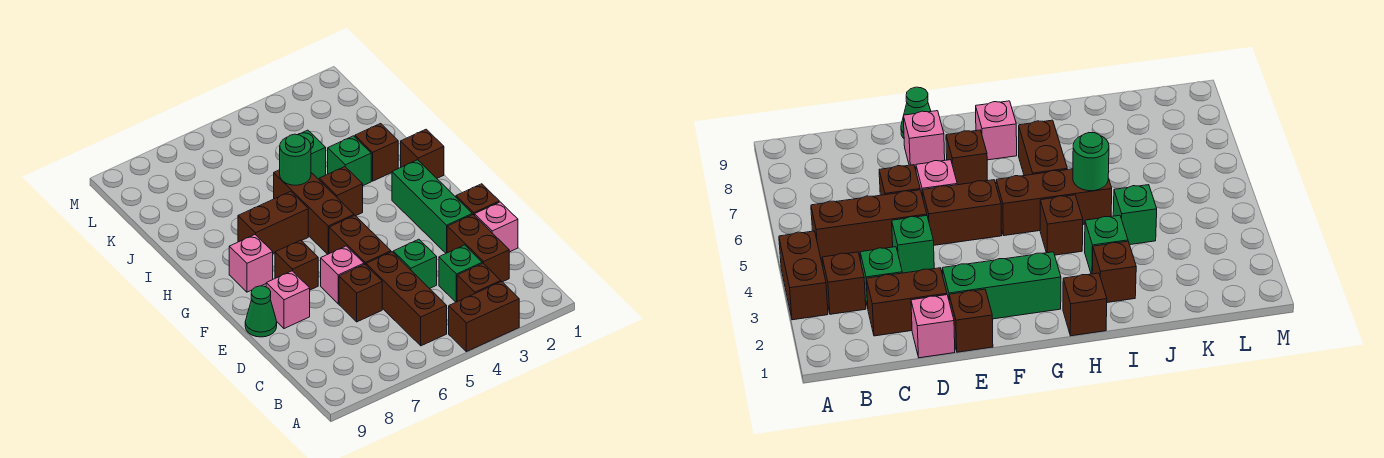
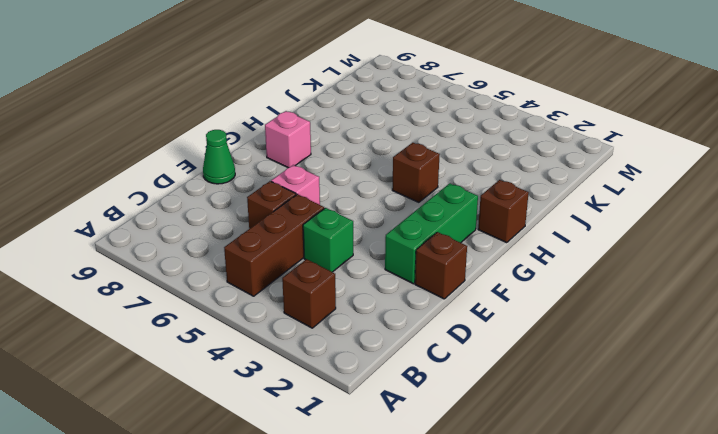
none -> brown brick A3:A4 level 1
none -> brown brick C2:D2 level 1
none -> green brick C3 level 1

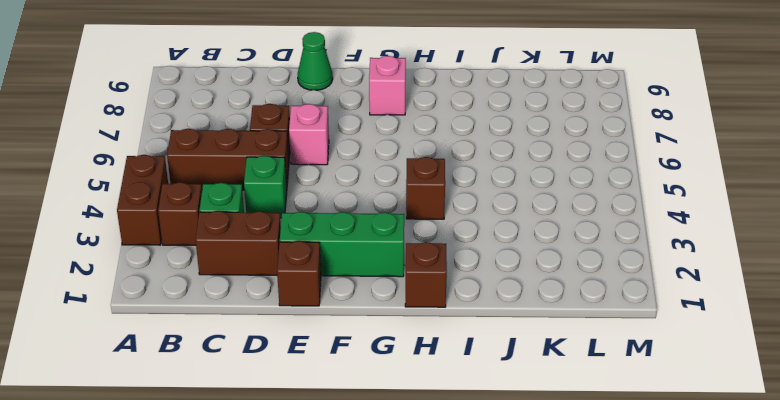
none -> pink brick D1 level 1
none -> brown brick E5:F5 level 1
none -> pink brick E8 level 1

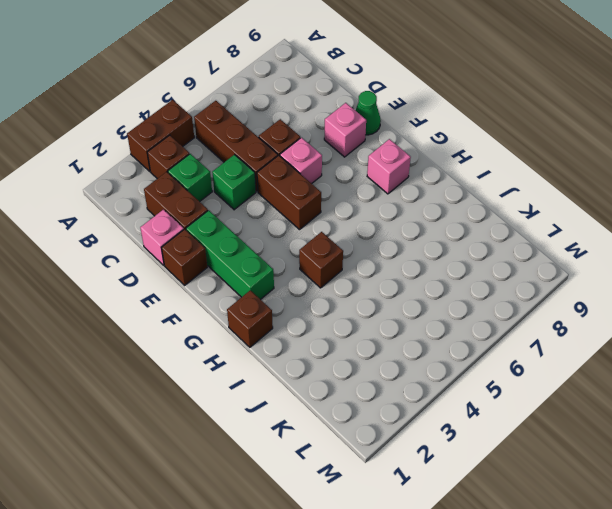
none -> brown brick F7 level 1
none -> brown brick G5:I5 level 1
none -> brown brick H6:H7 level 1

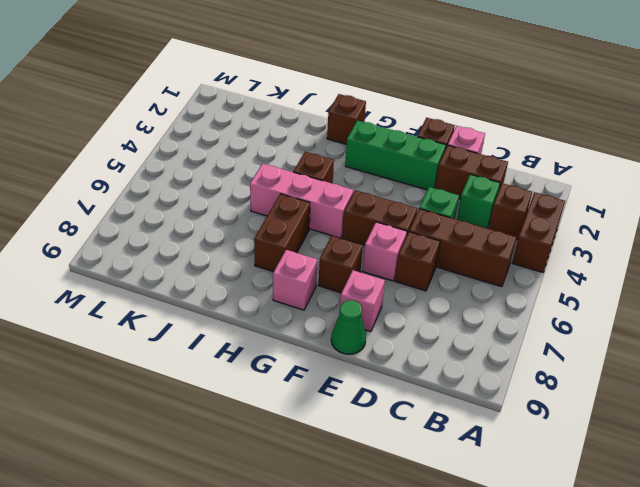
pink brick G5:I5 level 1 -> brown brick G5:I5 level 1
none -> brown brick I2 level 1
none -> green brick I3 level 1
none -> green brick J4 level 1

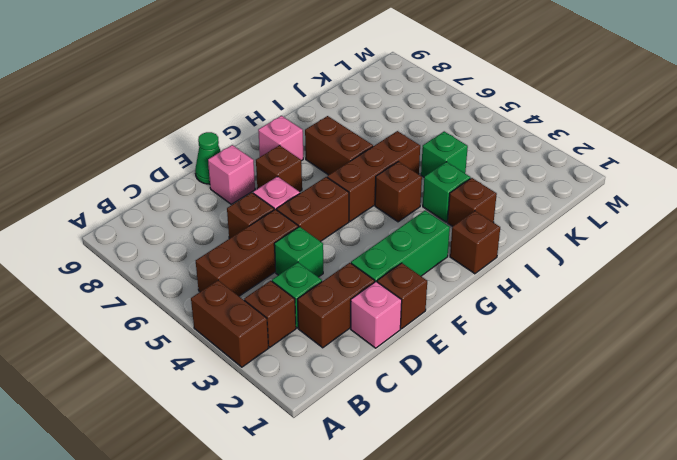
none -> green round brick I5 level 2

